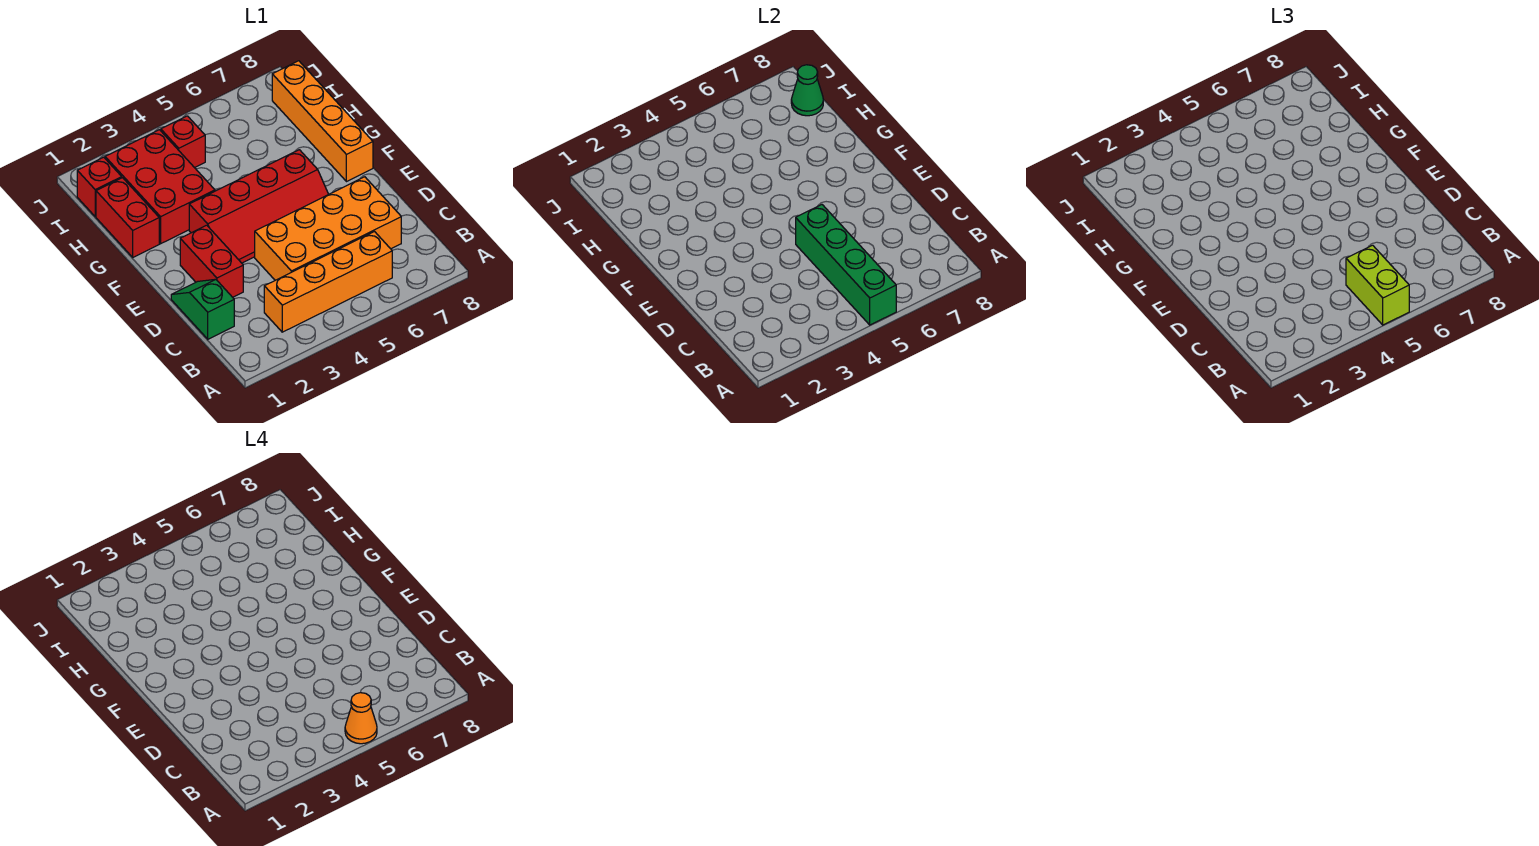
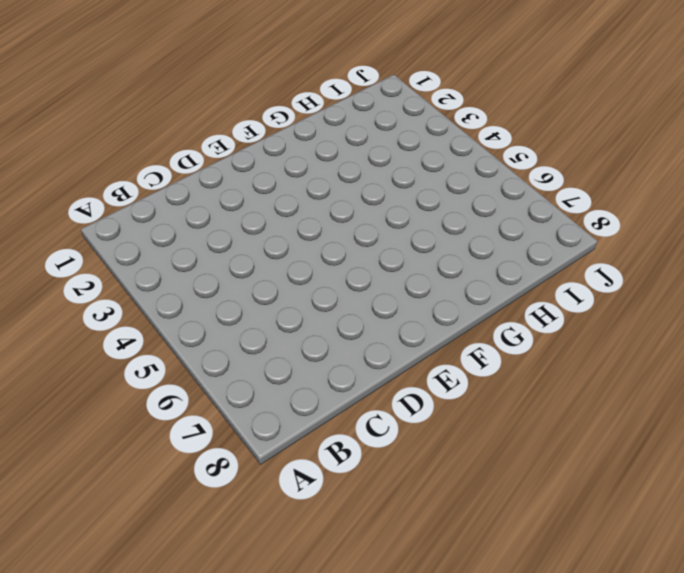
none -> orange brick B3:B6 level 1
none -> green slope C1:D1 level 1 top C
none -> orange brick C4:D7 level 1

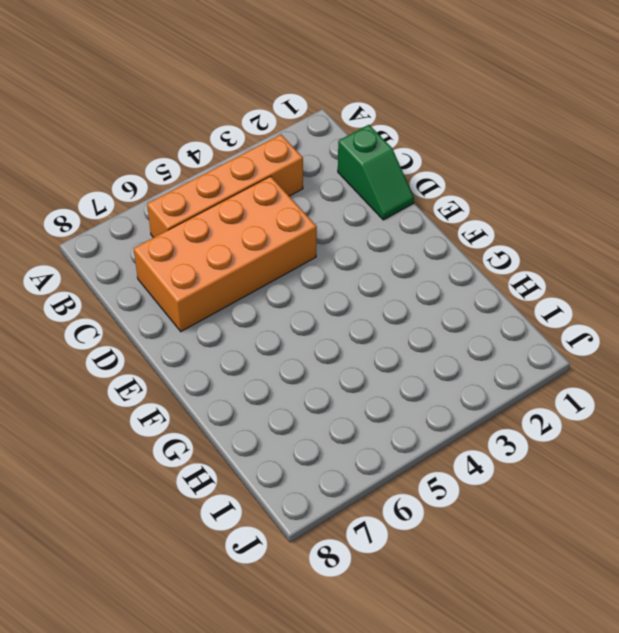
none -> red brick D2:E2 level 1
none -> red slope E3:F6 level 1 top F
none -> orange brick F8:I8 level 1

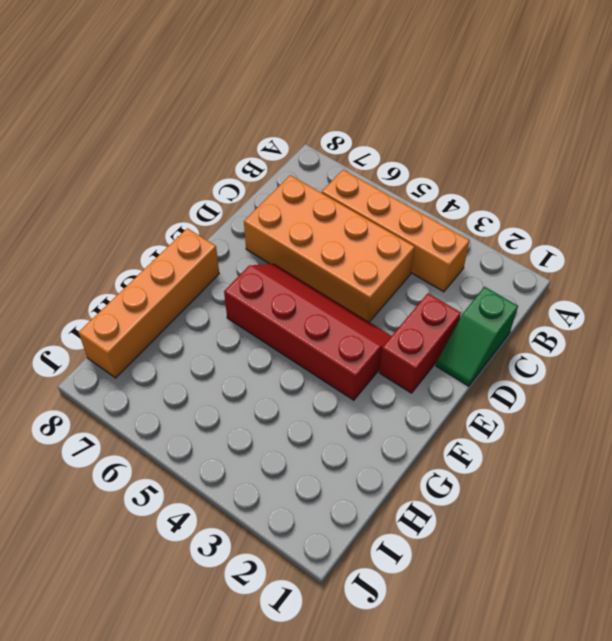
none -> red brick G1:H1 level 1
none -> red brick G2:I3 level 1
none -> red brick I1 level 1

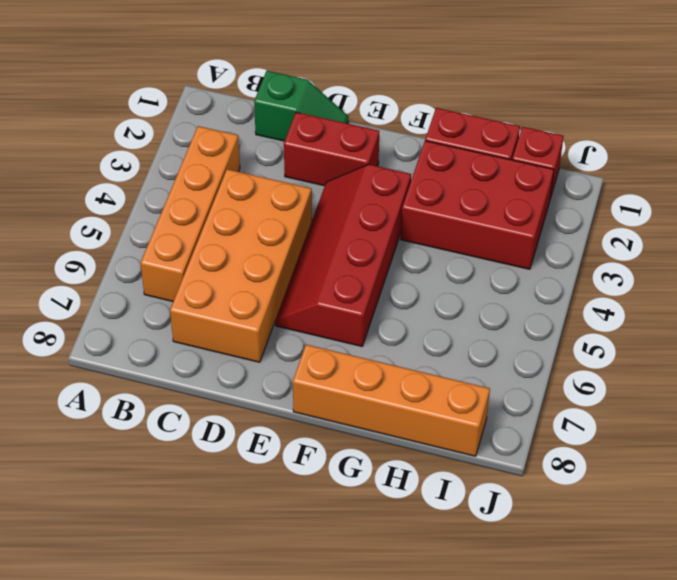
none -> red brick I4 level 1
none -> green brick A5:D5 level 2
none -> green cone I8 level 2

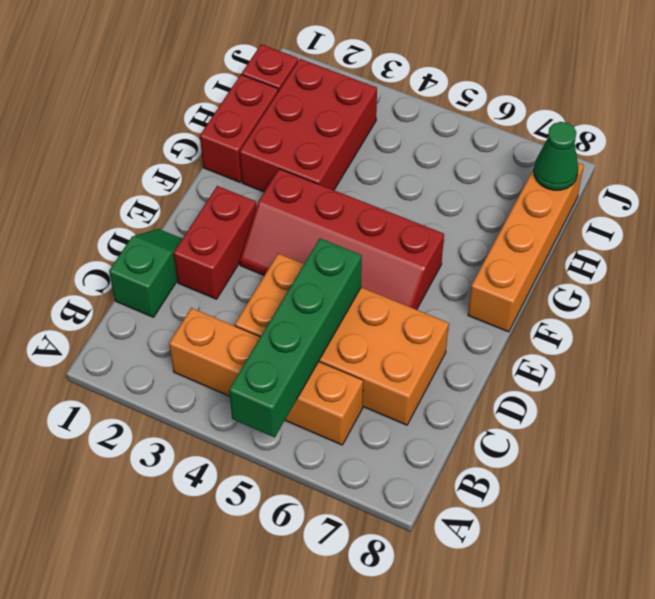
none -> red brick I4 level 1
none -> lime brick A5:B5 level 3
none -> orange cone A5 level 4

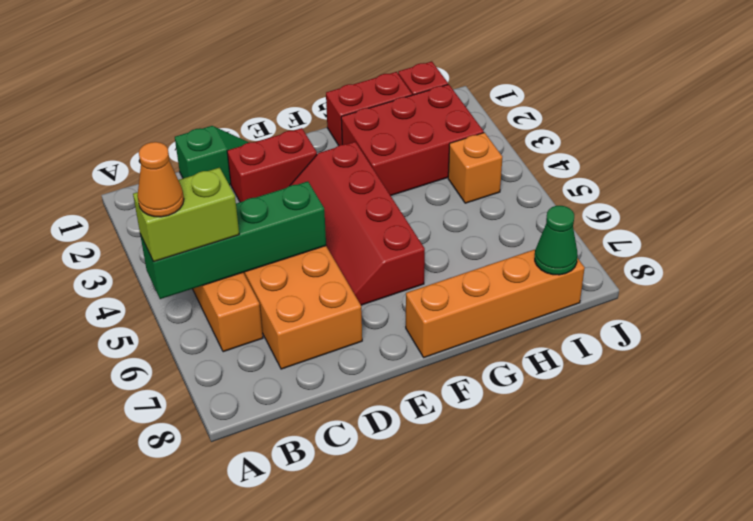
orange brick I4 level 1 -> red brick I4 level 1

